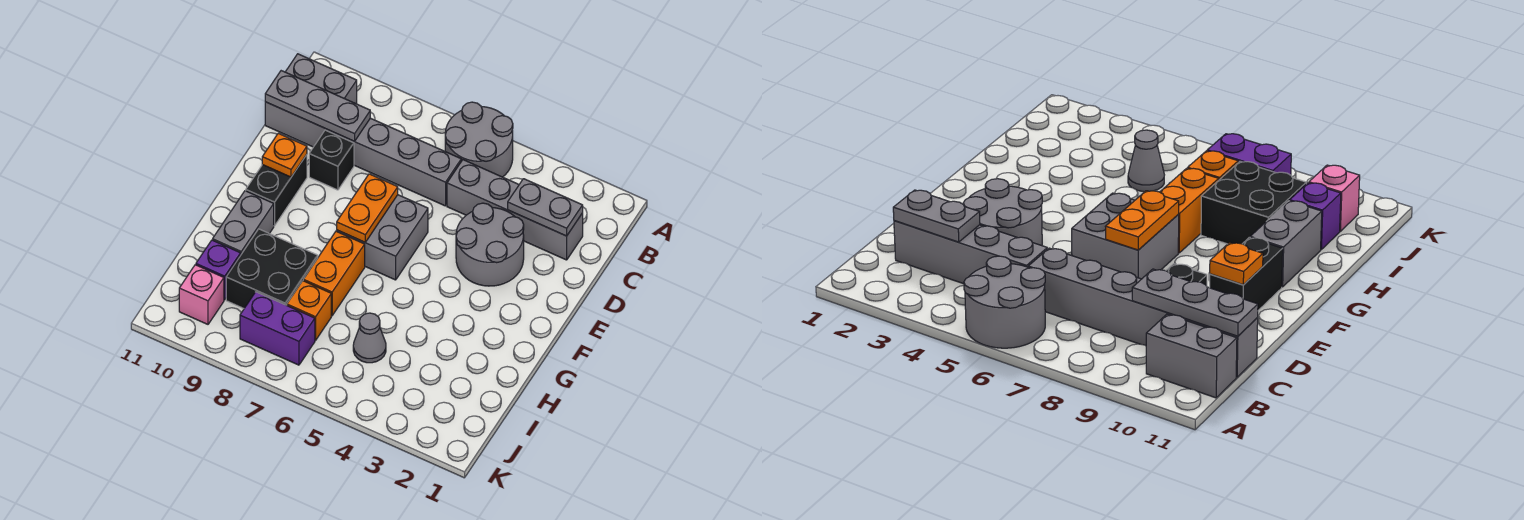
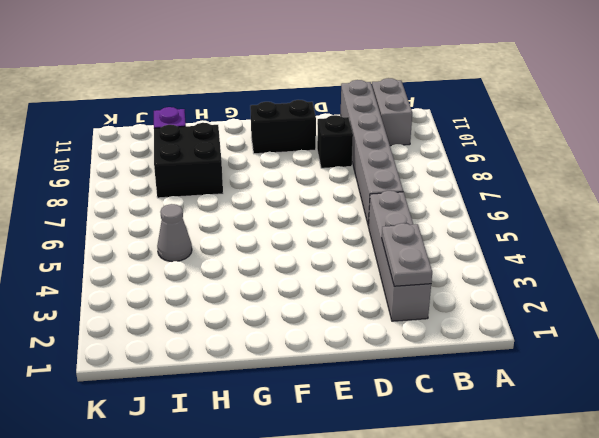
none -> grey round brick A5:B6 level 1
none -> grey round brick D3:E4 level 1
none -> grey brick E6:F7 level 1

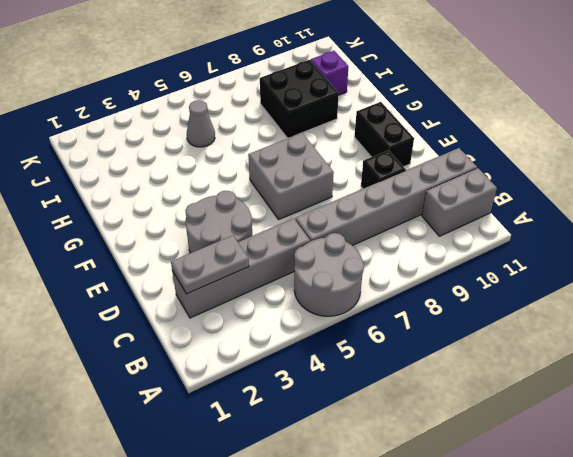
none -> orange brick G7:H7 level 1
none -> grey brick G10:H10 level 1
none -> orange brick I7 level 1

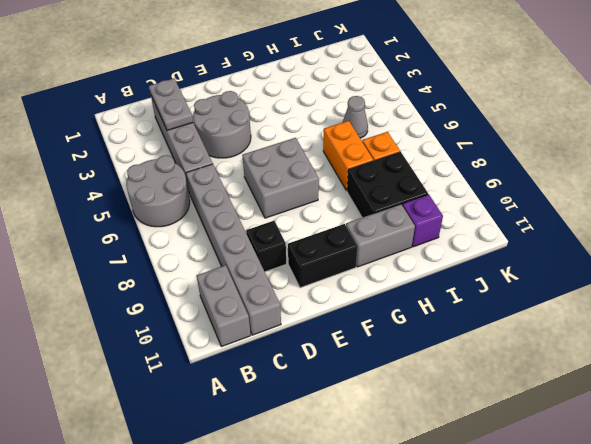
orange brick H6:H7 level 1 -> orange brick G7:H7 level 1
none -> purple brick J7:J8 level 1
none -> pink brick J10 level 1
none -> grey plate C9:C11 level 2

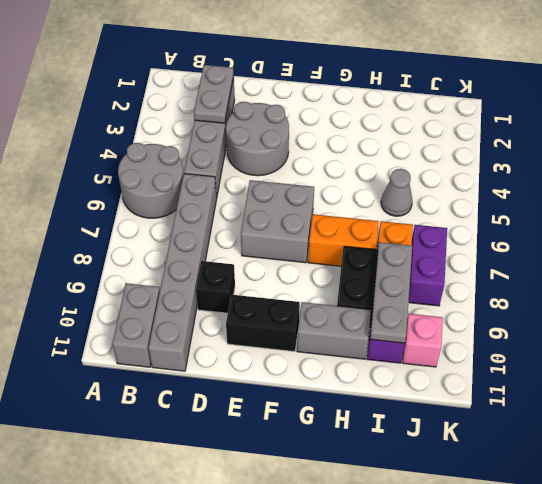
grey plate I8:I10 level 2 -> grey plate C9:C11 level 2
none -> orange plate E7:F7 level 2
none -> orange plate E10 level 2

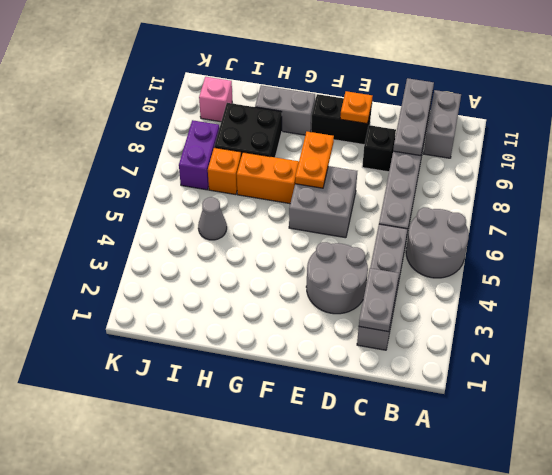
orange plate F7:F8 level 2 -> orange plate E7:F7 level 2
none -> purple brick I10 level 1

